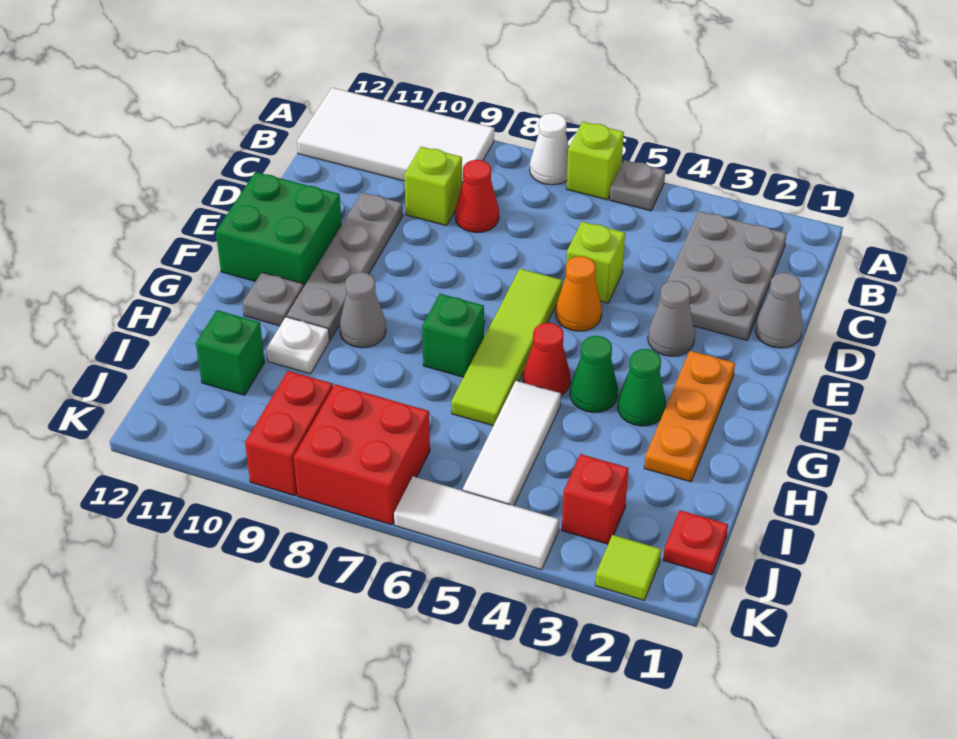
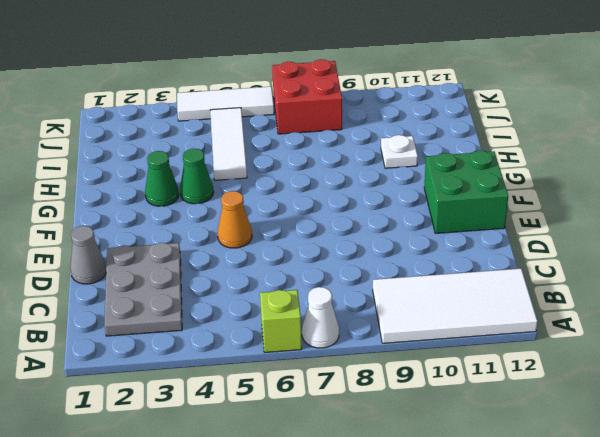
none -> grey plate A5 level 1
none -> red cone C8 level 1
none -> lime brick C9 level 1
none -> lime brick D5 level 1

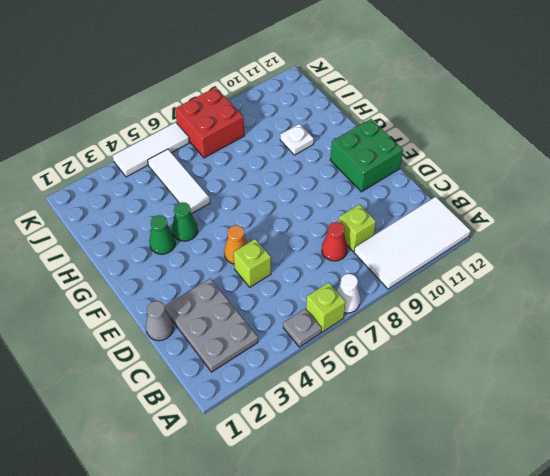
none -> grey plate D10:G10 level 1
none -> grey cone E3 level 1
none -> lime tile E6:H6 level 1
none -> orange plate F2:H2 level 1

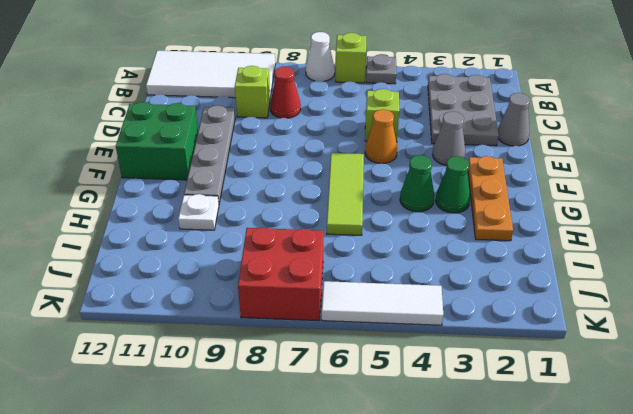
lime tile F6:H6 level 1 -> lime tile E6:H6 level 1
none -> red cone G5 level 1
none -> green brick G7 level 1
none -> grey cone G9 level 1
none -> grey plate G11 level 1

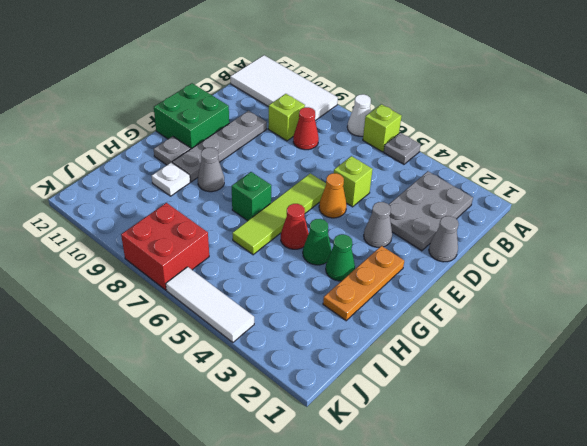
none -> white tile H5:J5 level 1
none -> green brick I11 level 1
none -> red plate J1 level 1
none -> red brick J3 level 1

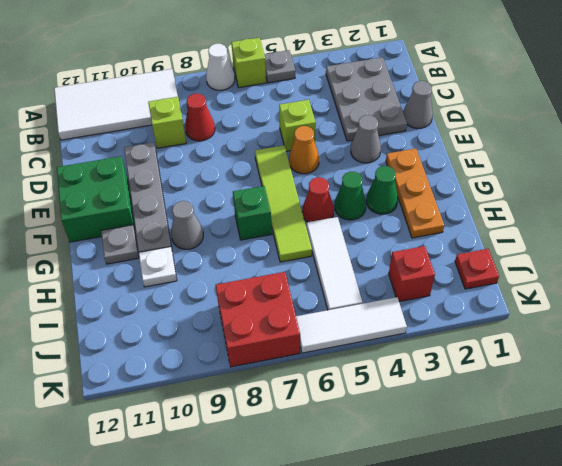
none -> green brick I11 level 1
none -> red brick J9:K9 level 1
none -> lime tile K2 level 1

